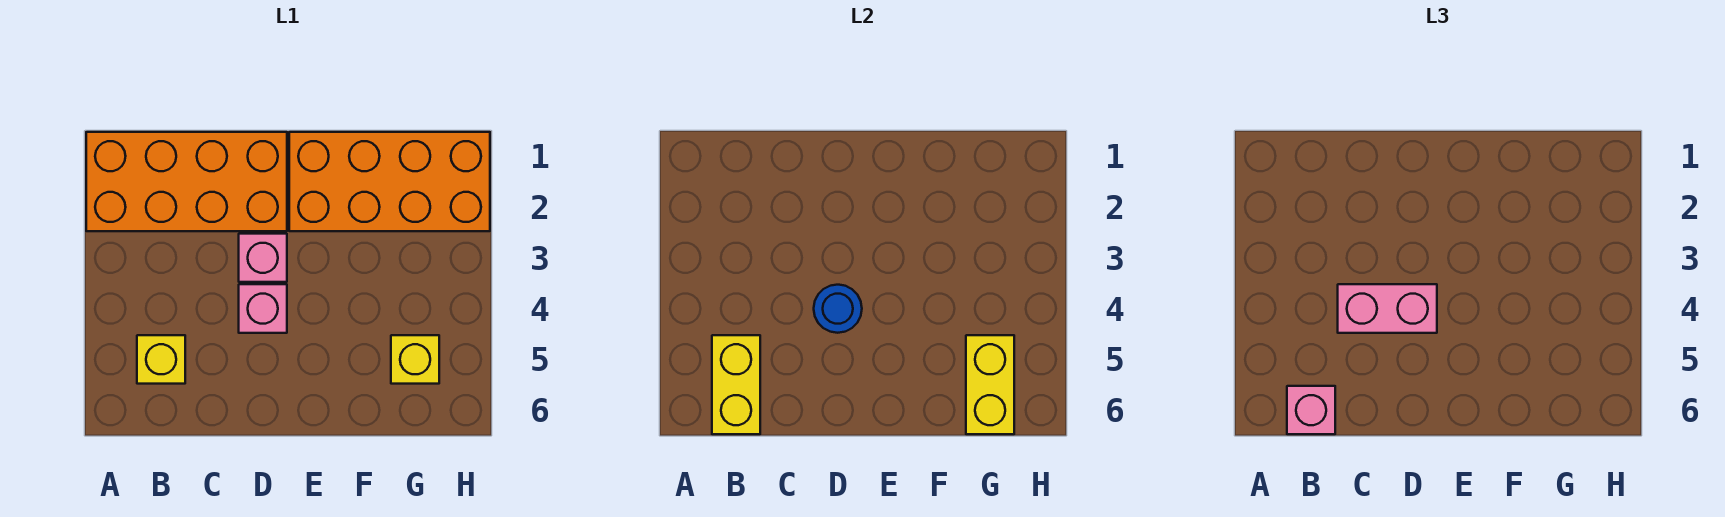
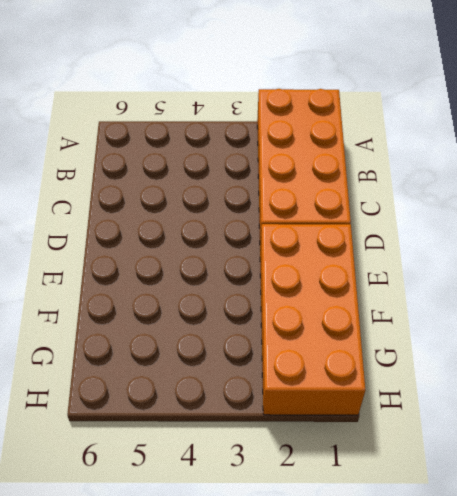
none -> yellow brick B5 level 1
none -> pink brick D3 level 1

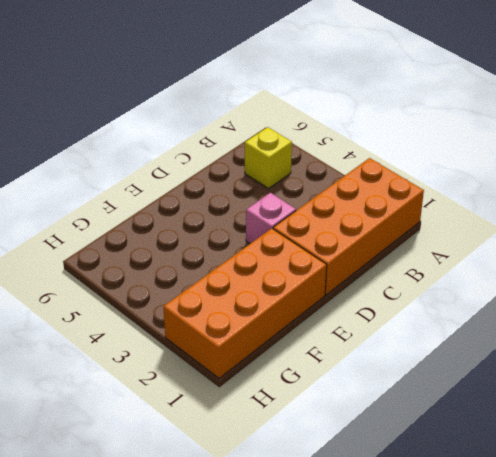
none -> pink brick D4 level 1
none -> yellow brick G5 level 1

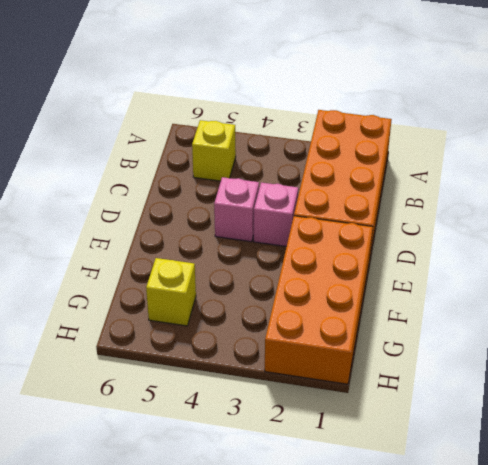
none -> yellow brick B5:B6 level 2
none -> blue round brick D4 level 2

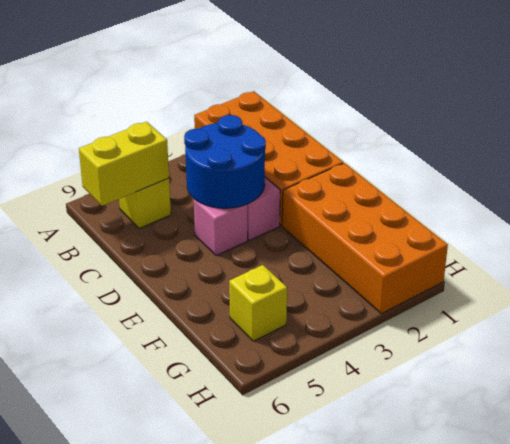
blue round brick C3:D4 level 2 -> blue round brick D4 level 2
none -> yellow brick G5:G6 level 2
none -> pink brick B6 level 3

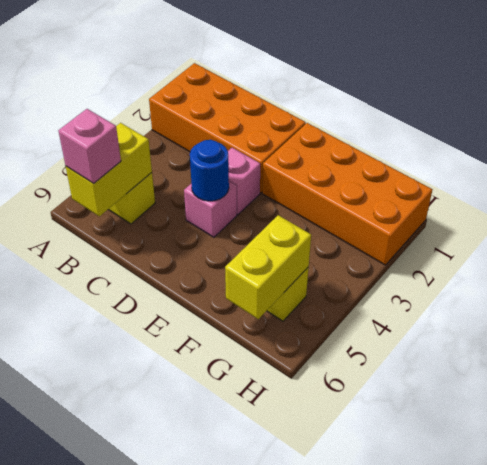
none -> pink brick C4:D4 level 3

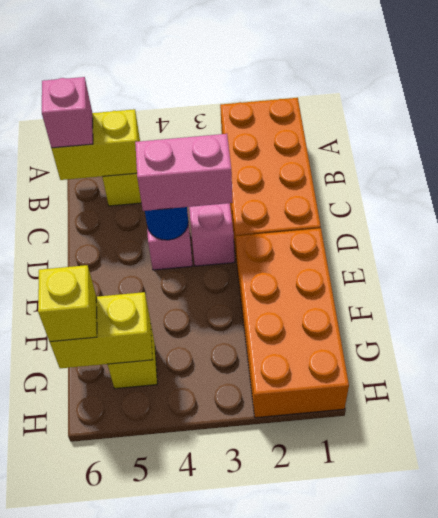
pink brick D3:D4 level 3 -> pink brick C4:D4 level 3
yellow brick G6 level 3 -> none

